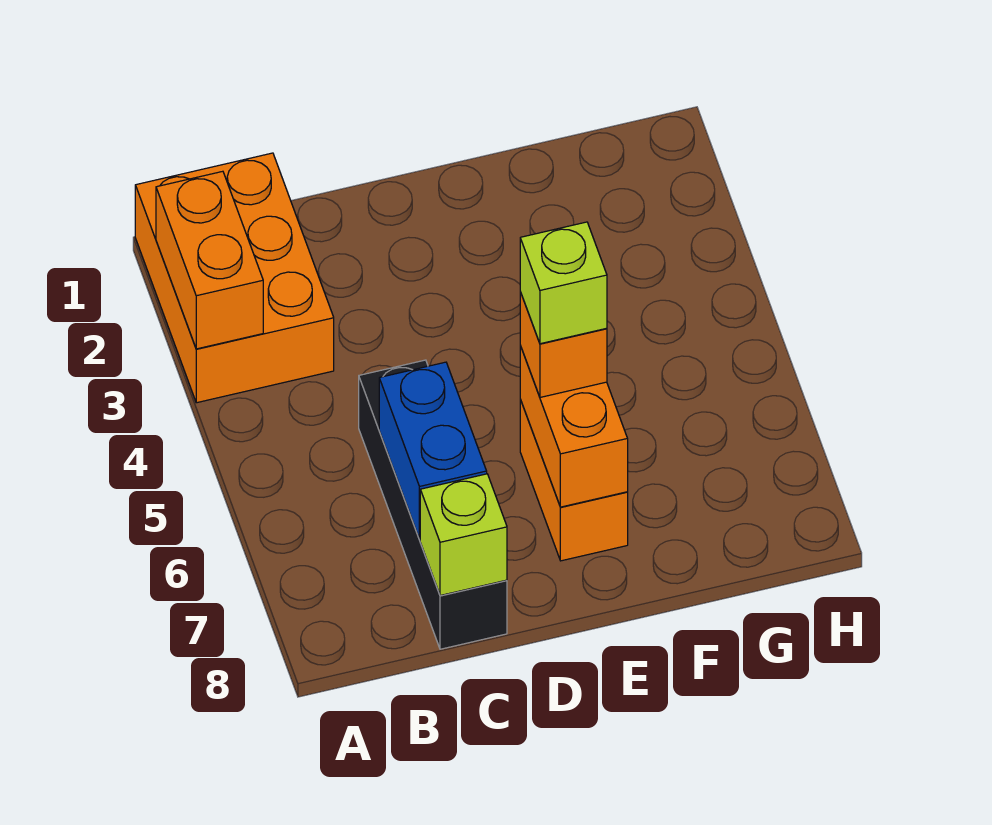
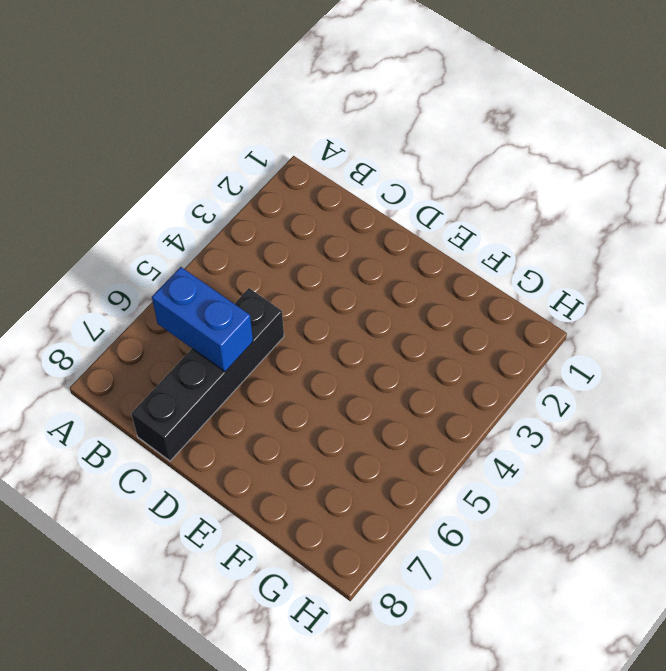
blue brick B6:C6 level 2 -> blue brick C6:C7 level 2
none -> orange brick A1:B3 level 1
none -> orange brick E6:E7 level 1

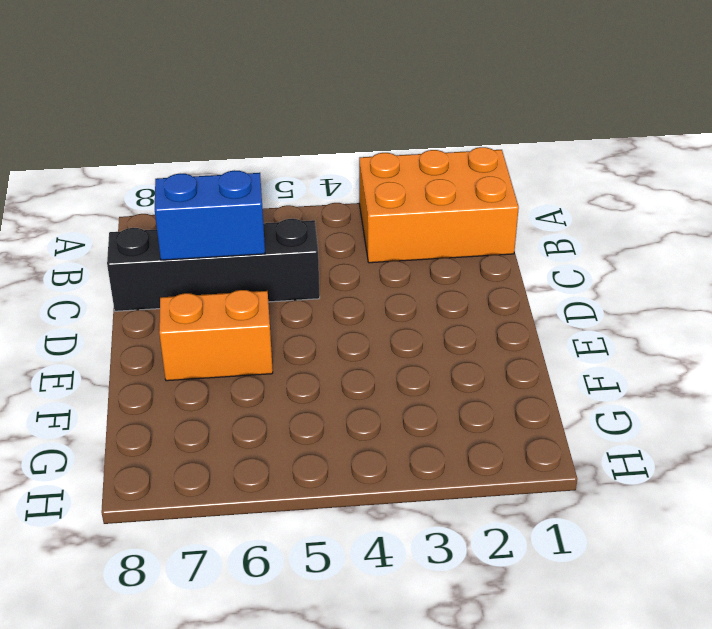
none -> orange brick A2:A3 level 2
none -> lime brick C8 level 2

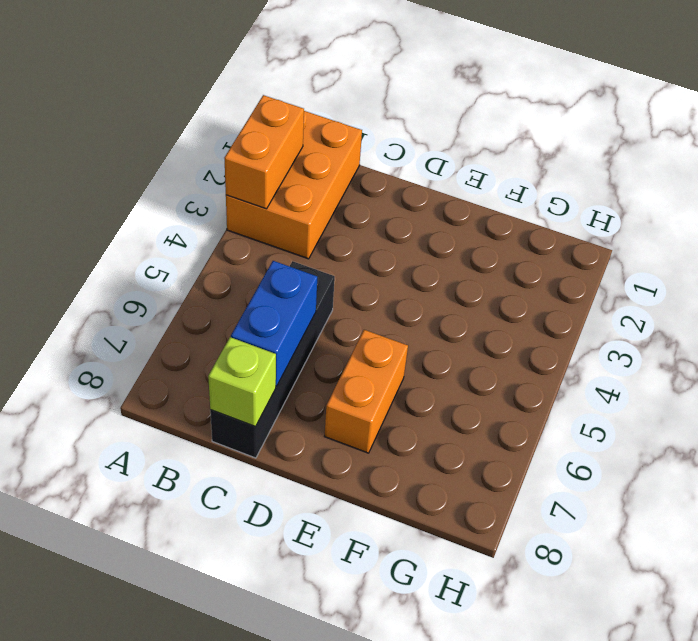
none -> orange brick E6:E7 level 2
none -> orange brick E6 level 3

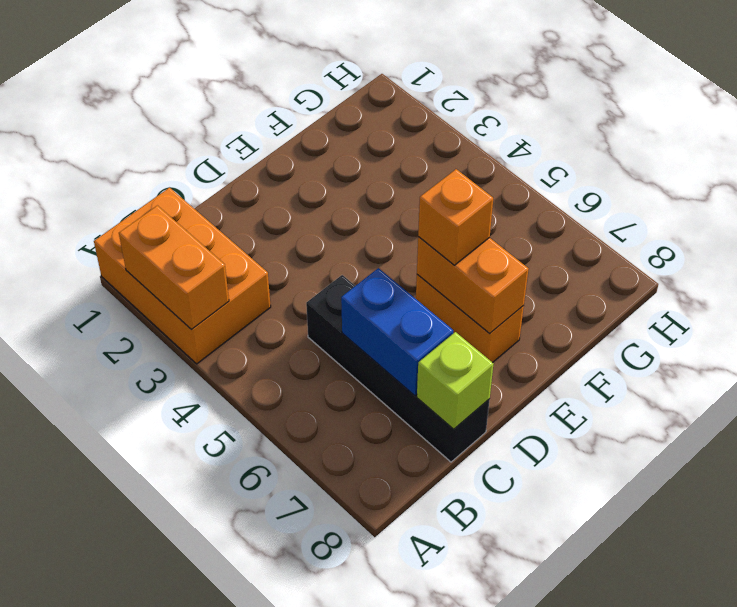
none -> lime brick E6 level 4

